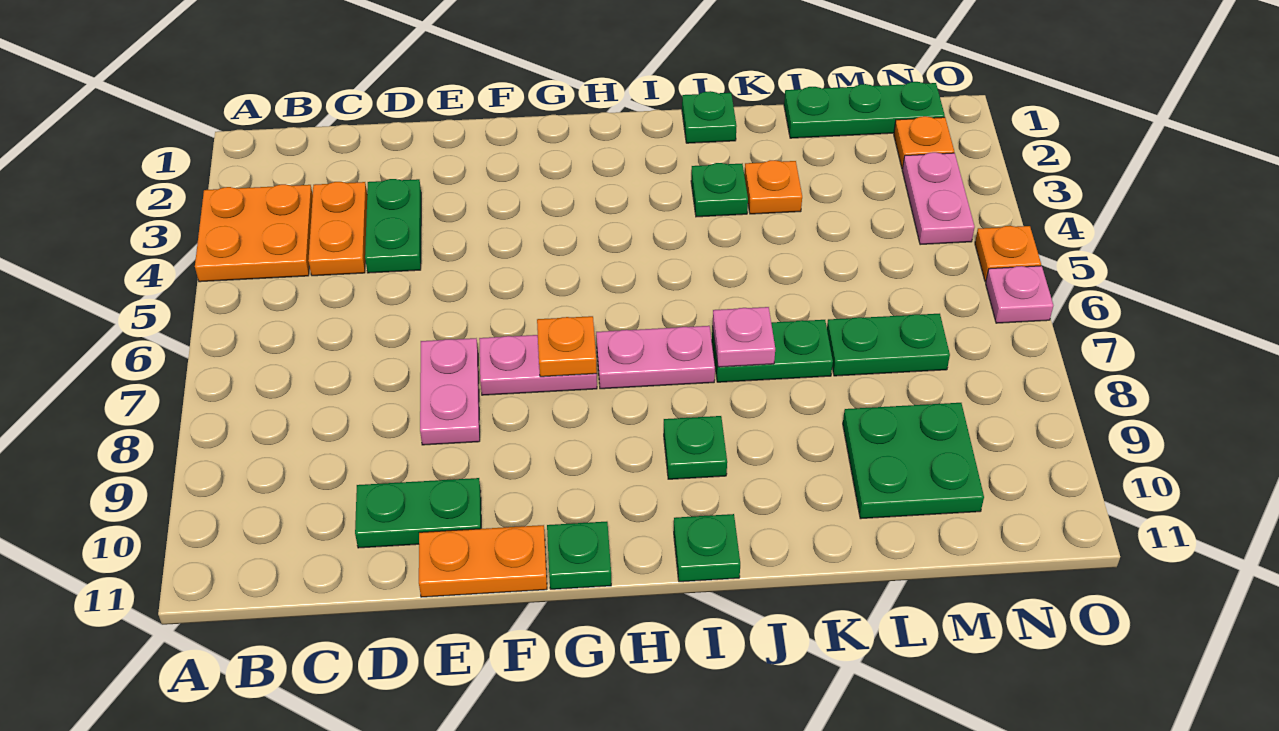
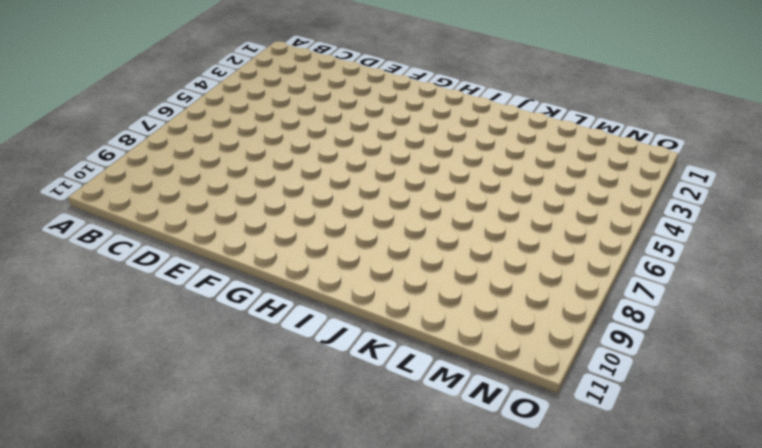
none -> orange plate A3:B4 level 1
none -> orange plate C3:C4 level 1
none -> green plate D3:D4 level 1

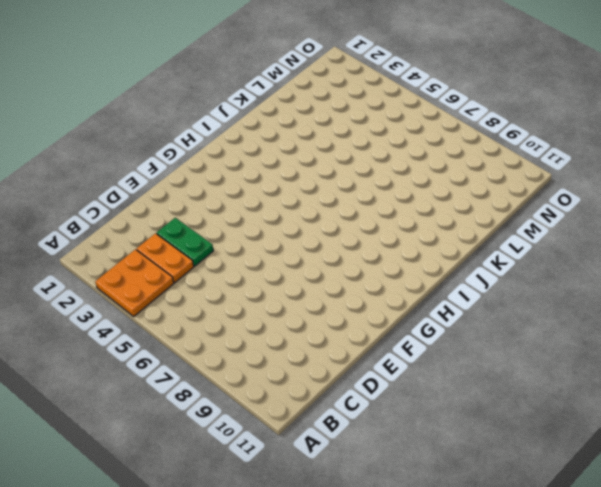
none -> green plate D10:E10 level 1
none -> pink plate E7:E8 level 1
none -> orange plate E11:F11 level 1

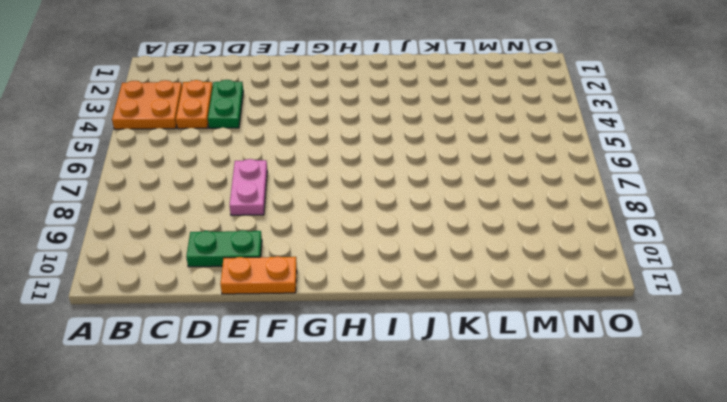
none -> pink plate F7:G7 level 1
none -> green plate G11 level 1
none -> pink plate H7:I7 level 1

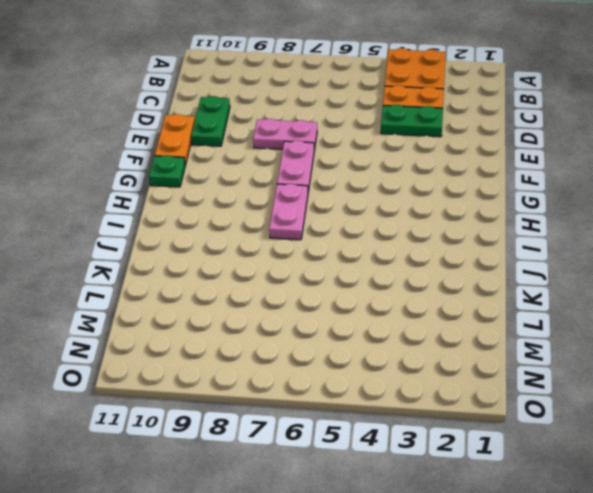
none -> green plate I9 level 1
none -> green plate I11 level 1
none -> green plate J1 level 1

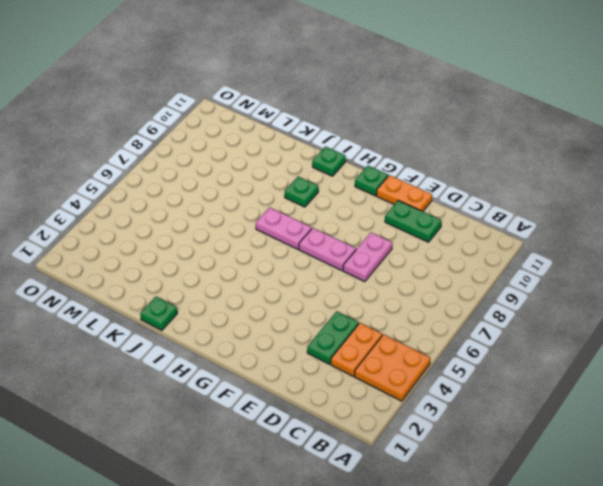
none -> green plate J3 level 1
none -> green plate J7:K7 level 1
none -> orange plate K3 level 1

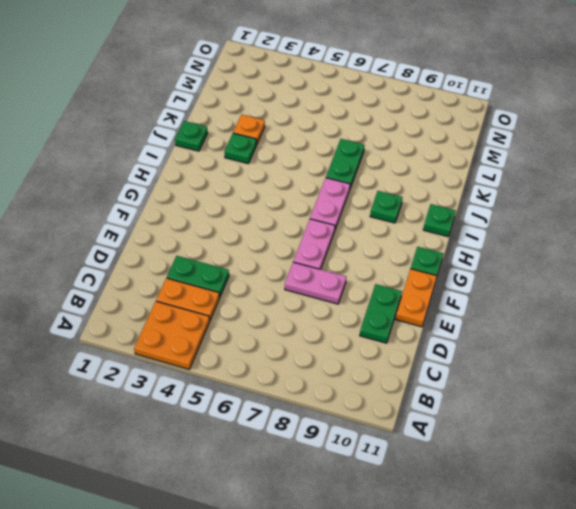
none -> green plate L1:N1 level 1
none -> green plate L7:M7 level 1
none -> green plate L9:M10 level 1

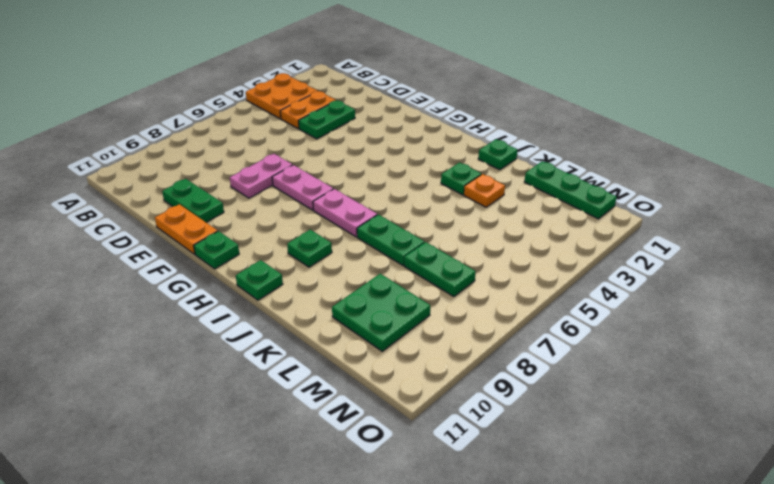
none -> orange plate N2 level 1
none -> pink plate N3:N4 level 1
none -> orange plate O5 level 1

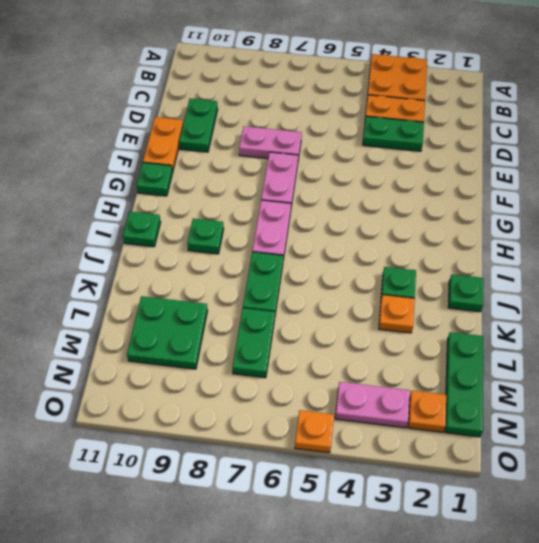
none -> pink plate O6 level 1
none -> orange plate G7 level 2
none -> pink plate J7 level 2

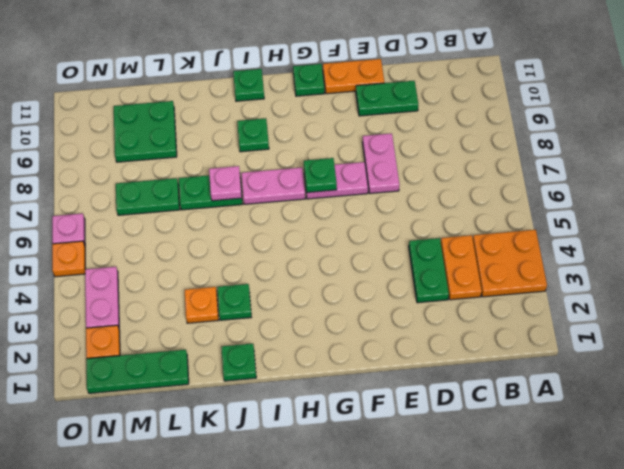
green plate G7 level 2 -> orange plate G7 level 2

